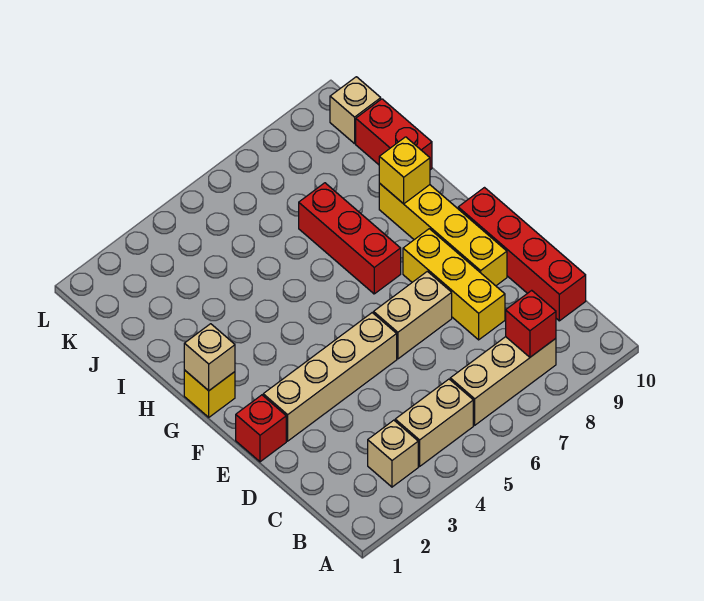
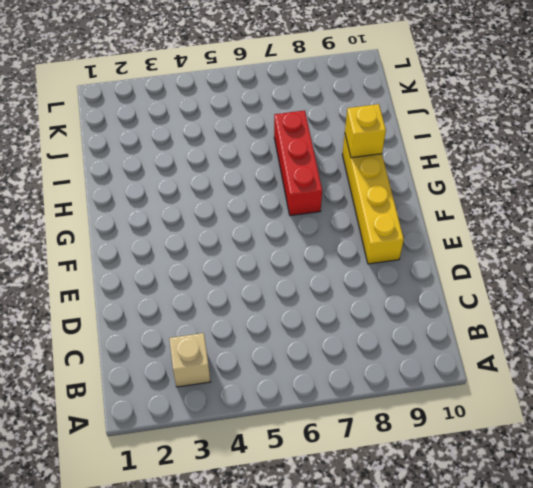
none -> tan brick B4:B5 level 1
none -> tan brick B6:B8 level 1
none -> red brick C10:F10 level 1

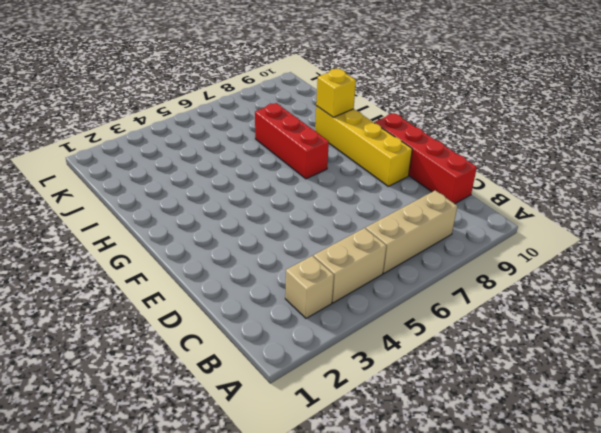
none -> yellow brick D8:F8 level 1
none -> red brick E1 level 1
none -> tan brick E2:E5 level 1

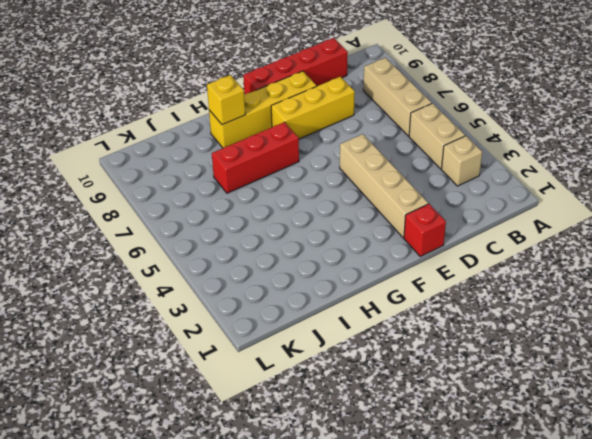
none -> tan brick E6:E7 level 1
none -> yellow brick G1 level 1
none -> red brick I10:J10 level 1

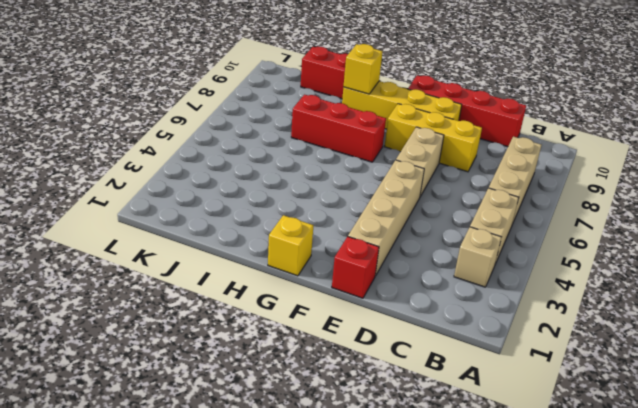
none -> tan brick K10 level 1
none -> red brick B8 level 2
none -> tan brick G1 level 2

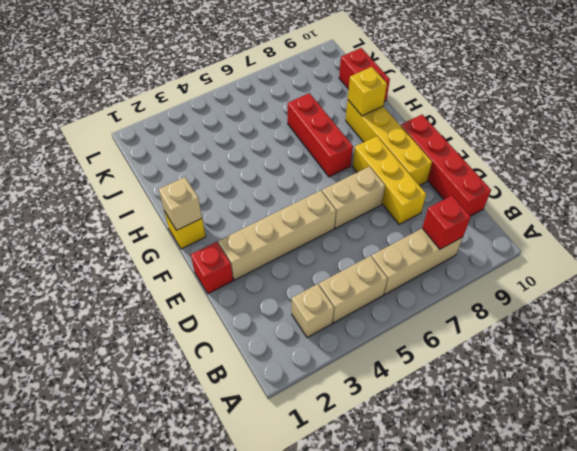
none -> tan brick K10 level 1

